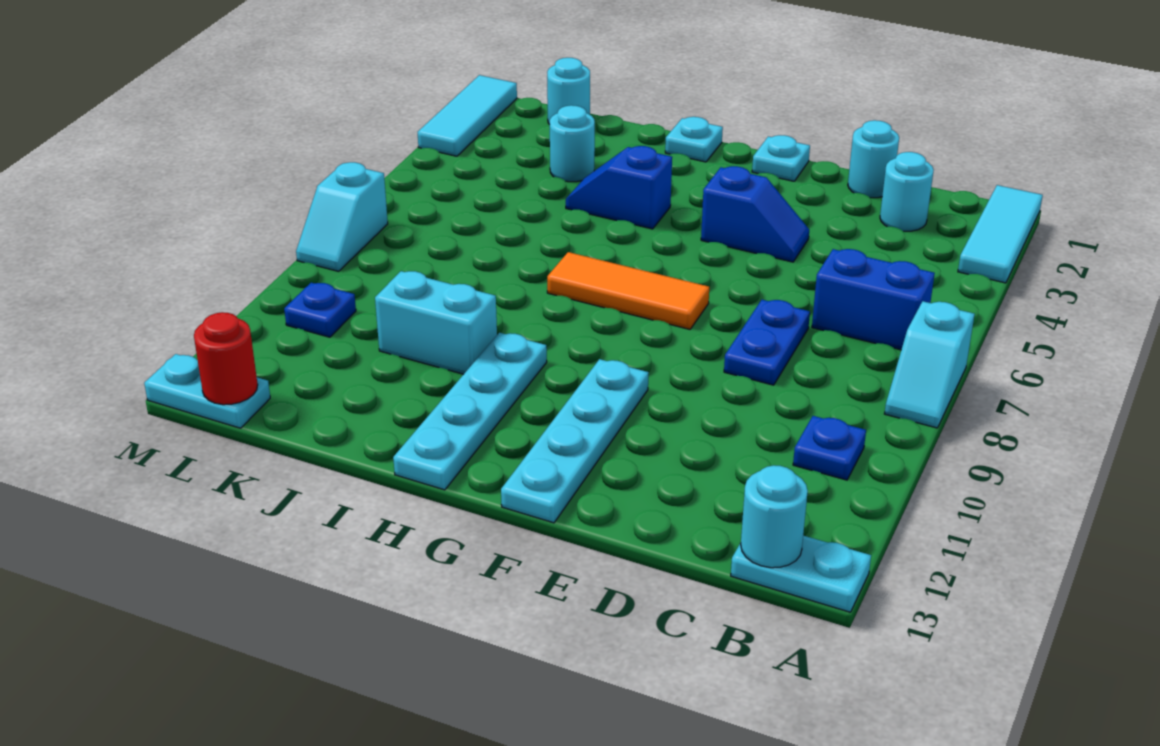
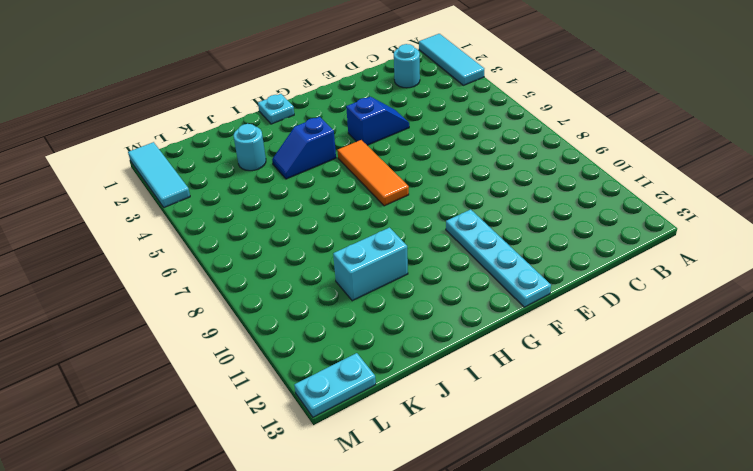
orange tile G5:G7 level 1 -> orange tile F7:H7 level 1
none -> cyan slope A7:A8 level 1 top 7
none -> cyan plate A13:B13 level 1
none -> blue brick B6:C6 level 1

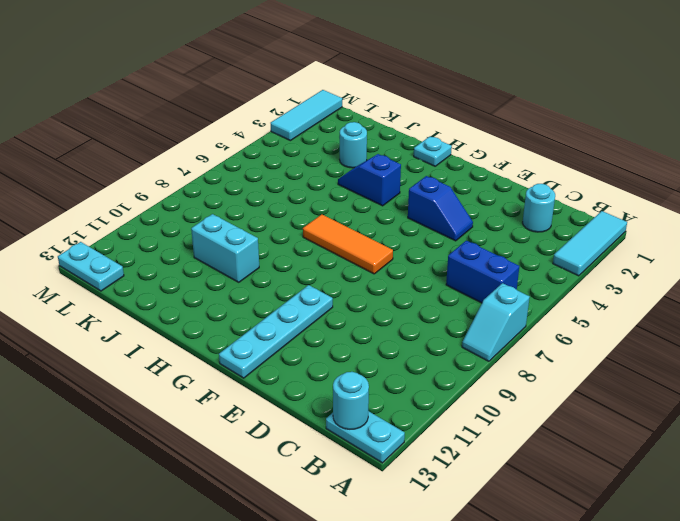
none -> blue plate B10 level 1
none -> cyan round brick D1 level 1
none -> blue plate D7:D8 level 1

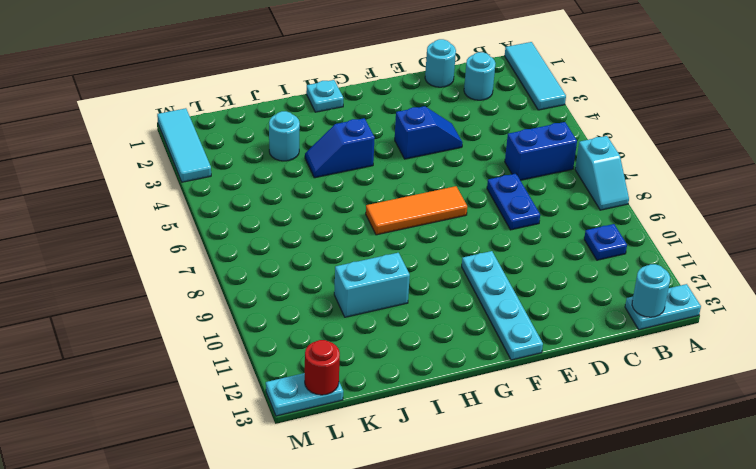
none -> cyan plate F1 level 1
none -> cyan plate H10:H13 level 1
none -> cyan round brick K1 level 1

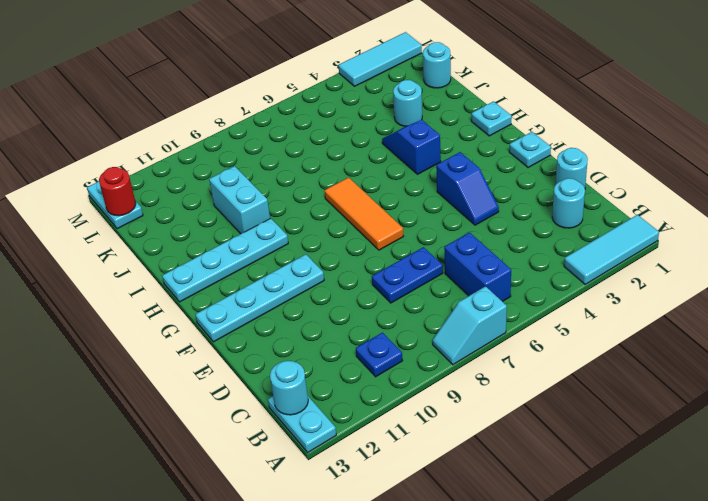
none -> blue plate L10 level 1
none -> cyan slope M7:M8 level 1 top 7

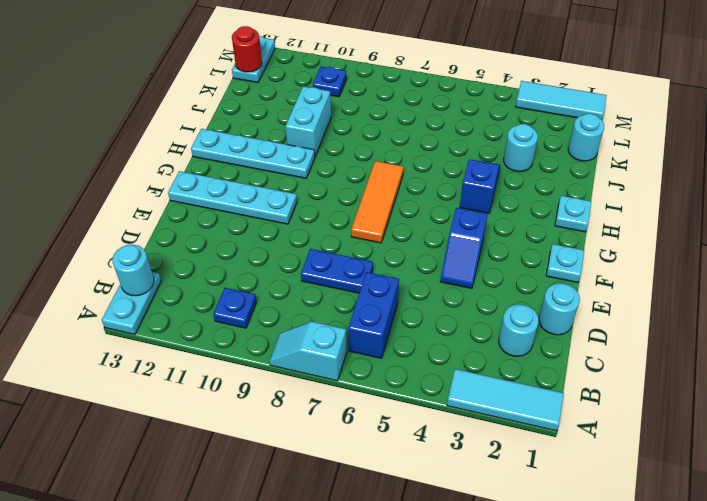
none -> cyan slope M7:M8 level 1 top 7

